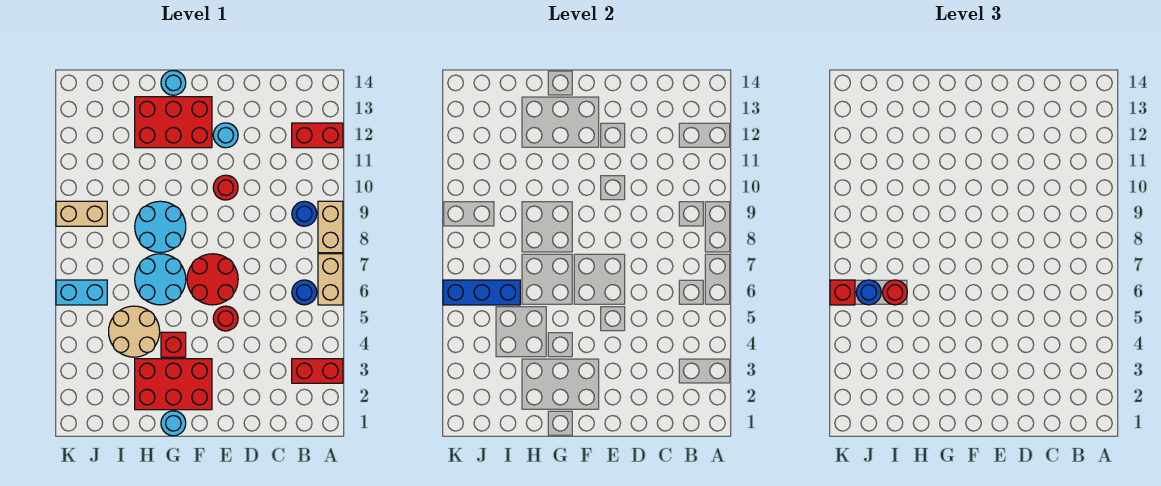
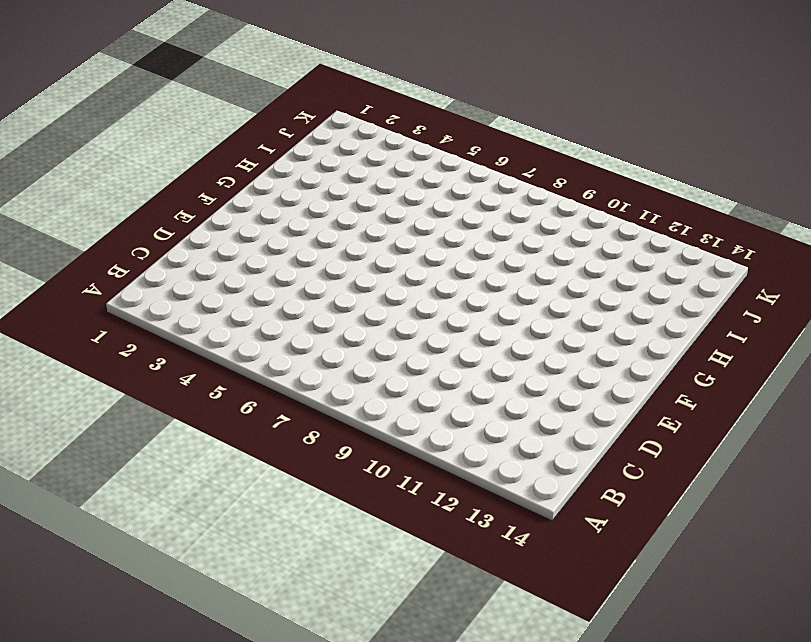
none -> red brick A3:B3 level 1
none -> tan brick A6:A7 level 1
none -> tan brick A8:A9 level 1

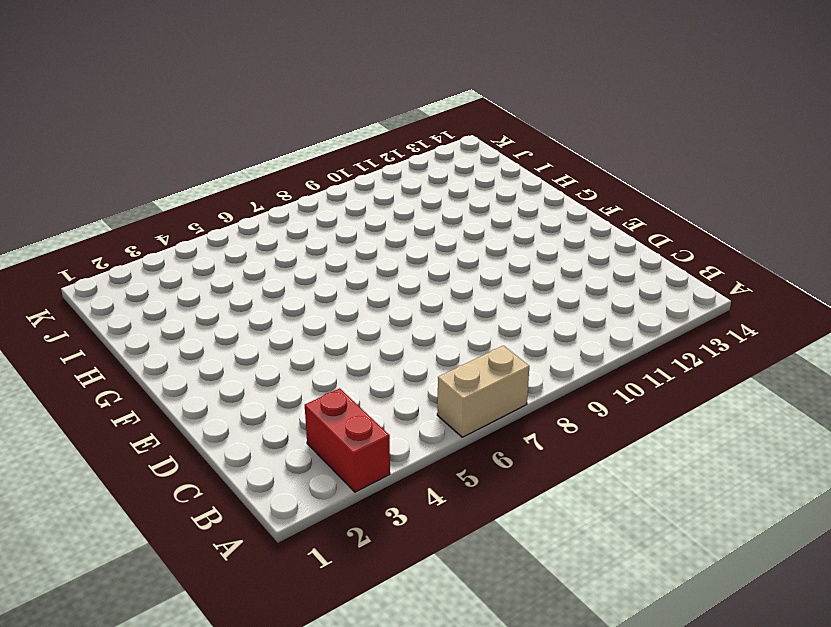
none -> tan brick A8:A9 level 1
none -> red brick A12:B12 level 1
none -> blue round brick B6 level 1

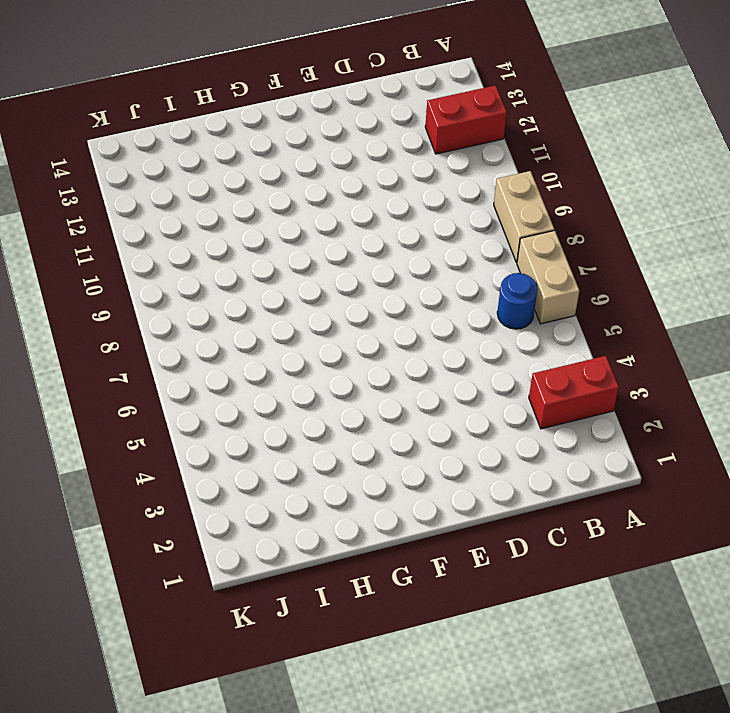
none -> blue round brick B9 level 1
none -> red round brick E5 level 1
none -> red round brick E6:F7 level 1

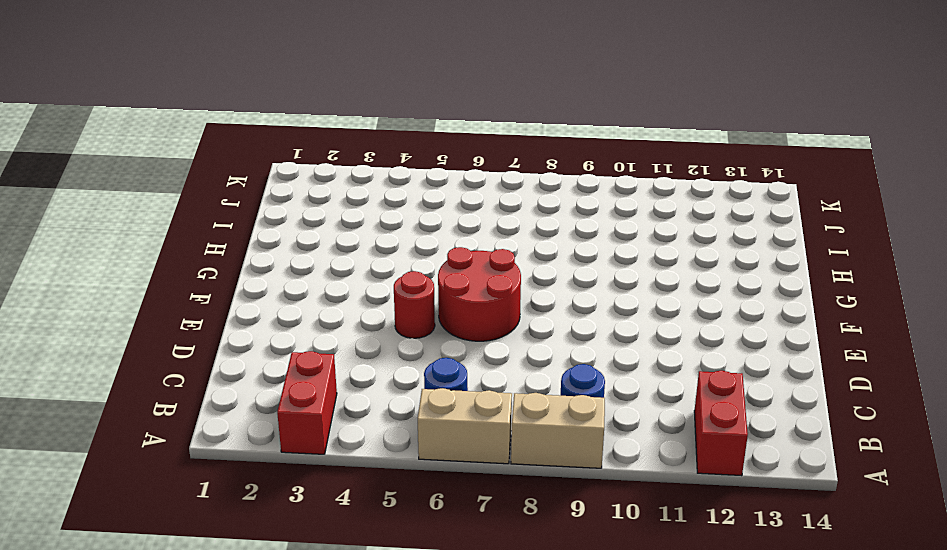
none -> red round brick E10 level 1
none -> cyan round brick E12 level 1
none -> red brick F2:H3 level 1

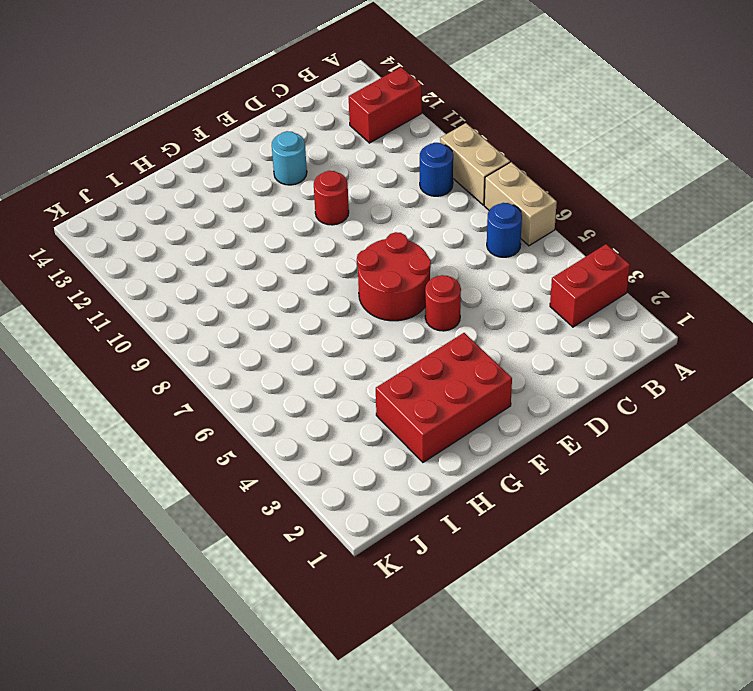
none -> red brick F12:H13 level 1
none -> cyan round brick G1 level 1
none -> red brick G4 level 1

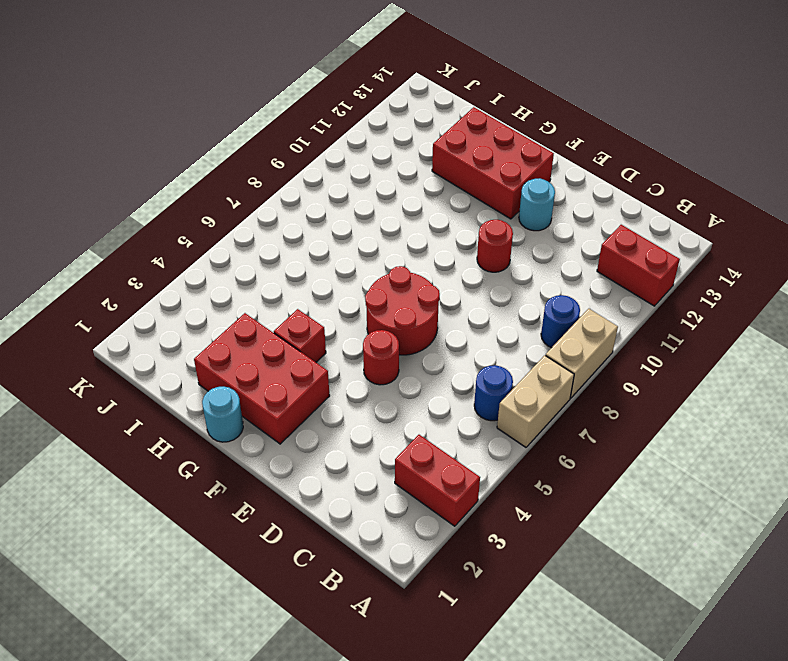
none -> cyan round brick G6:H7 level 1
none -> cyan round brick G8:H9 level 1
none -> cyan round brick G14 level 1

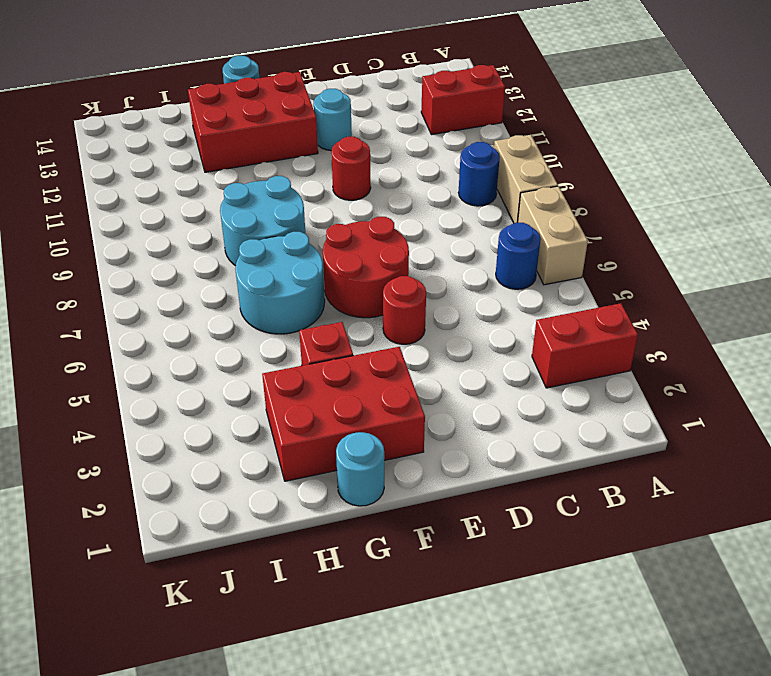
none -> tan round brick H4:I5 level 1
none -> cyan brick J6:K6 level 1
none -> tan brick J9:K9 level 1

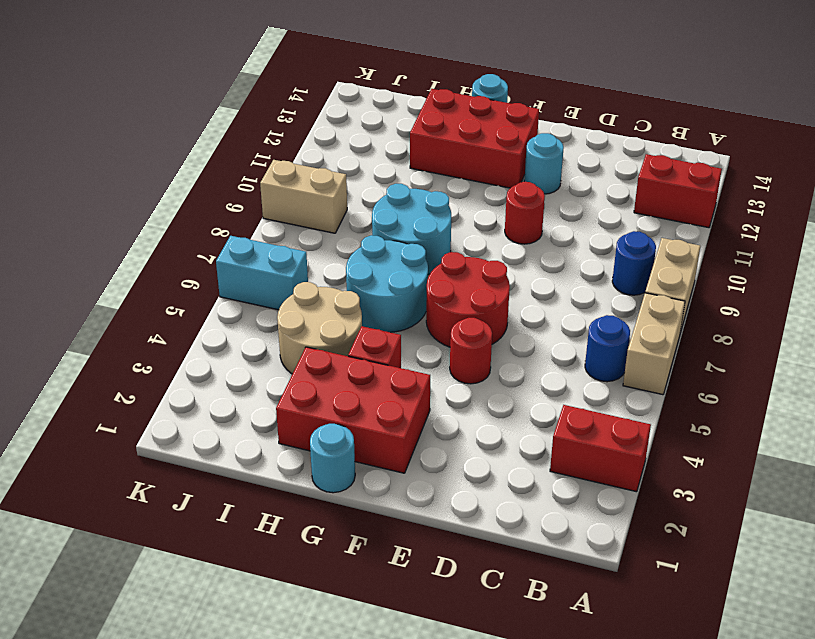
none -> blue brick I6:K6 level 2
none -> red round brick I6 level 3
none -> blue round brick J6 level 3

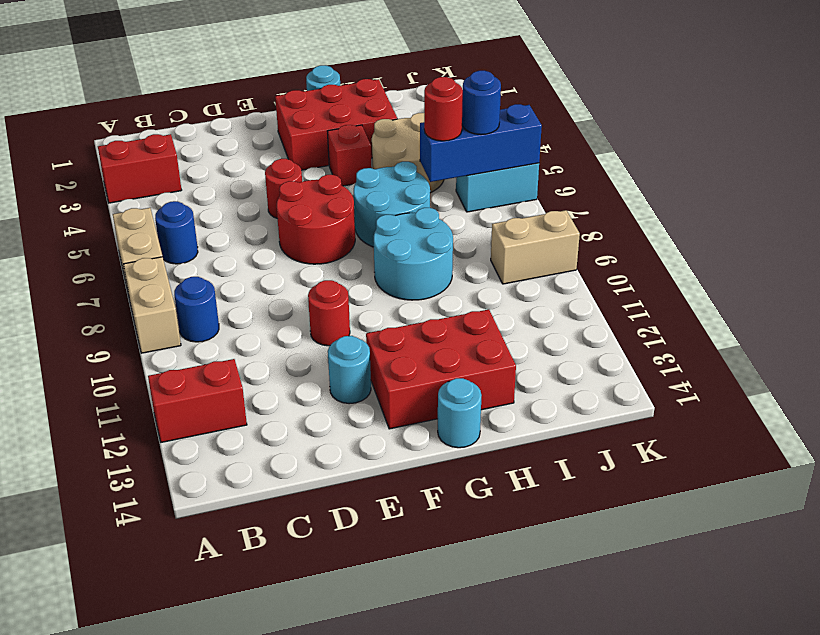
none -> red brick K6 level 3

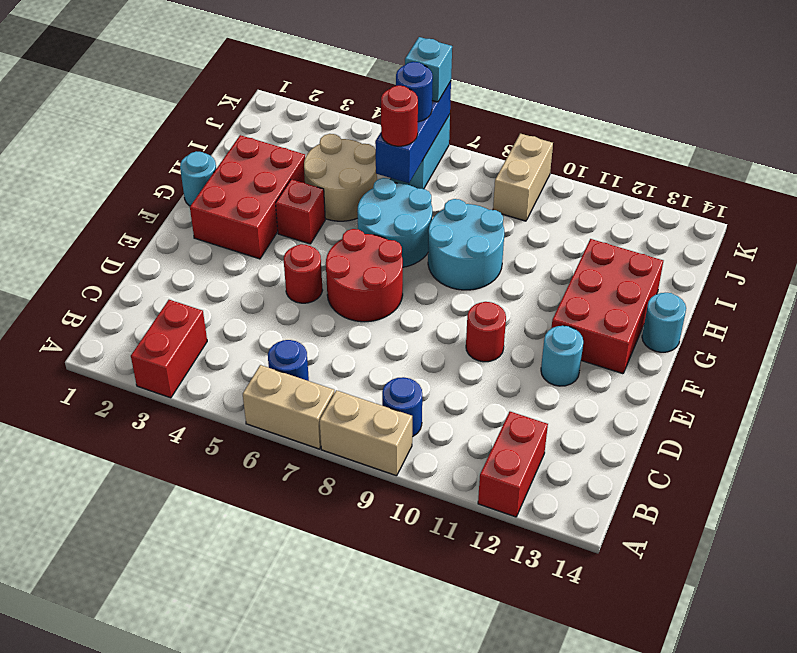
cyan brick K6 level 3 -> red brick K6 level 3

